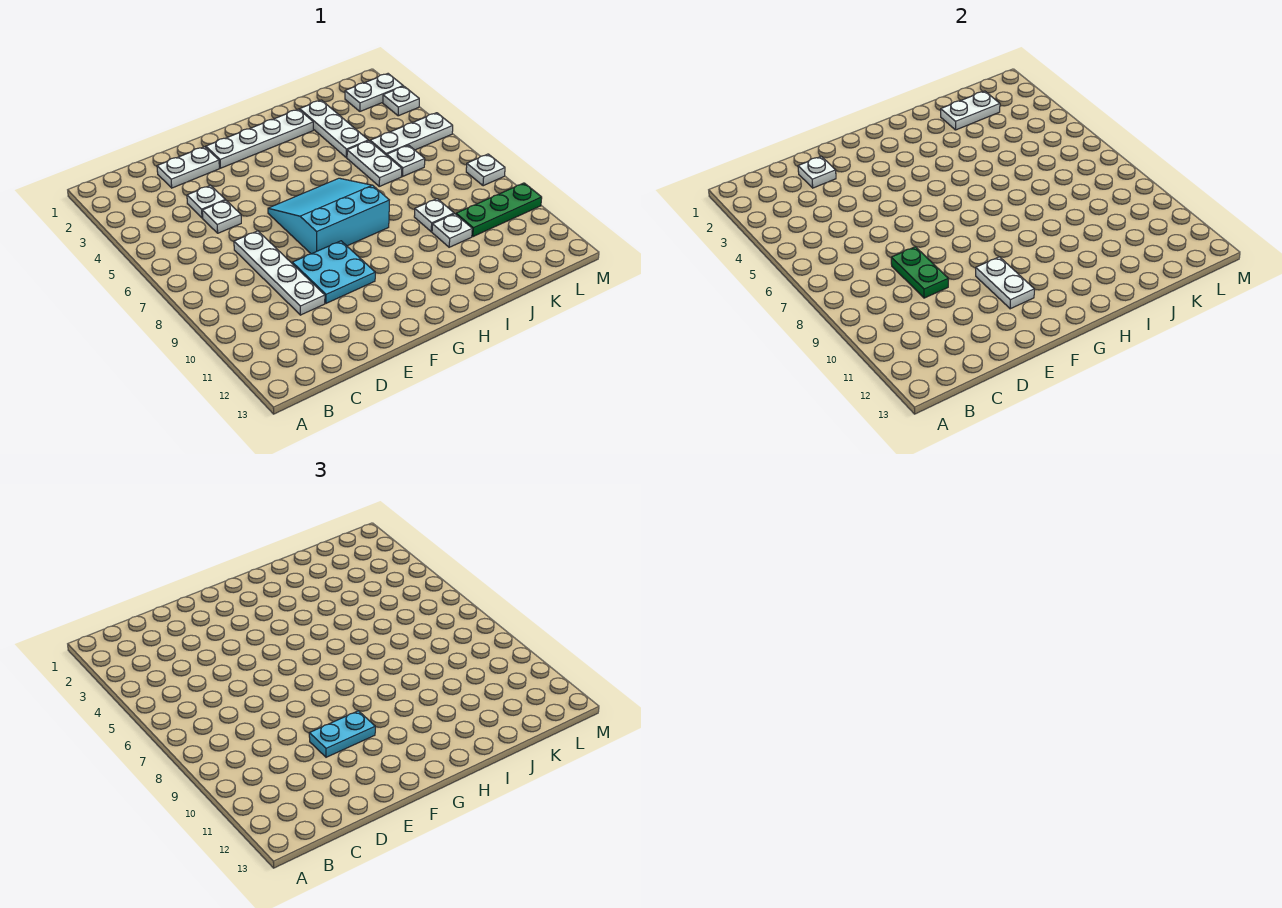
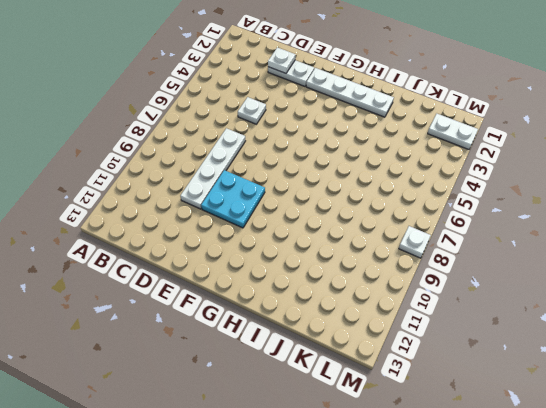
none -> white plate D4 level 1
none -> cyan slope F6:H8 level 1 top 8
none -> white plate J2:J4 level 1

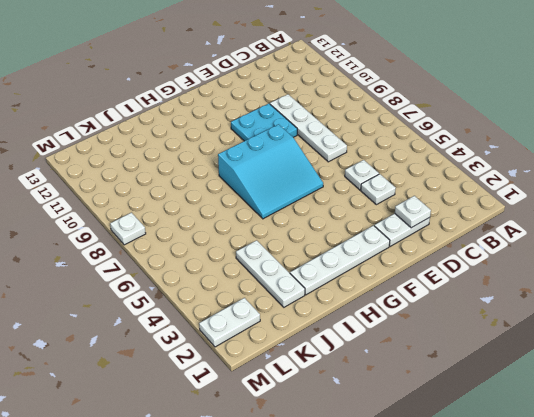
none -> white plate J5:J6 level 1
none -> white plate J9 level 1
none -> white plate J10 level 1

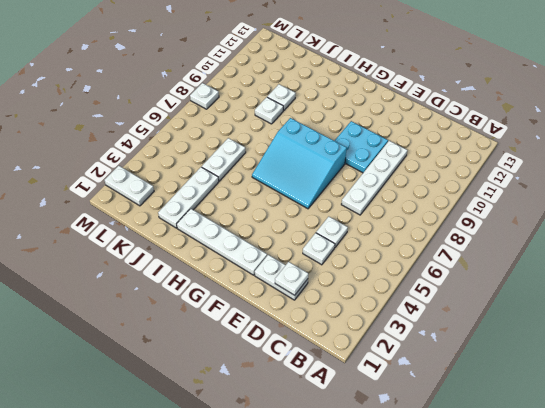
none -> white plate K5:M5 level 1
none -> white plate K6 level 1
none -> green plate K10:M10 level 1

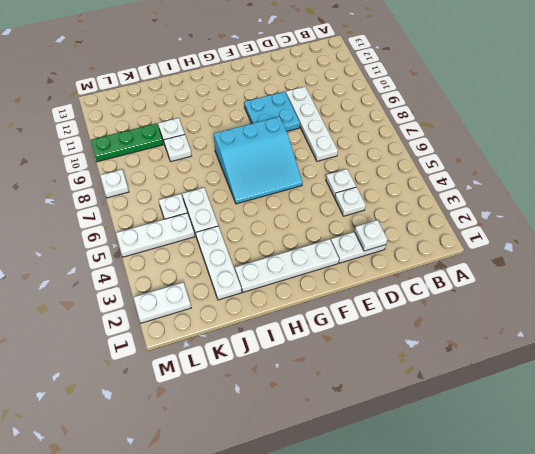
none -> white plate M3 level 1
none -> green plate D8:D9 level 2
none -> white plate F10:F11 level 2

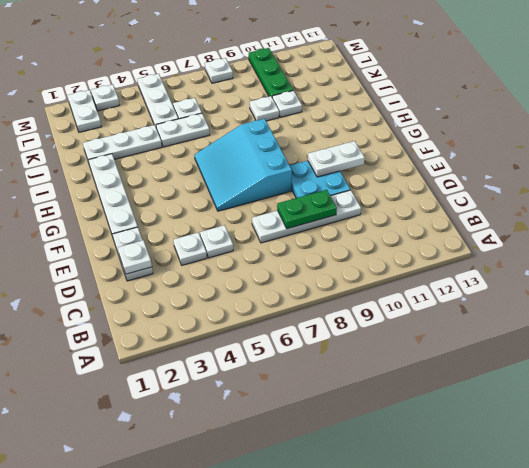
none -> white plate J2:K2 level 2
none -> cyan plate E10:F10 level 3

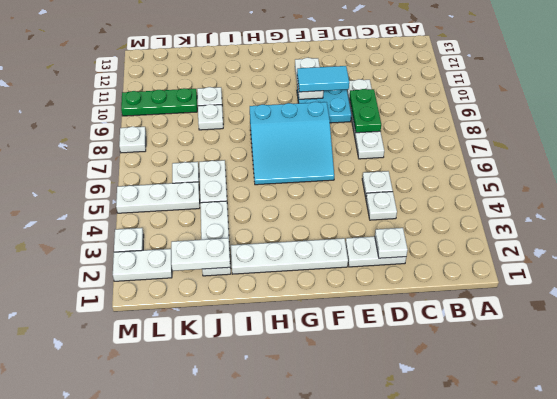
cyan tile E10:F10 level 3 -> cyan plate E10:F10 level 3

